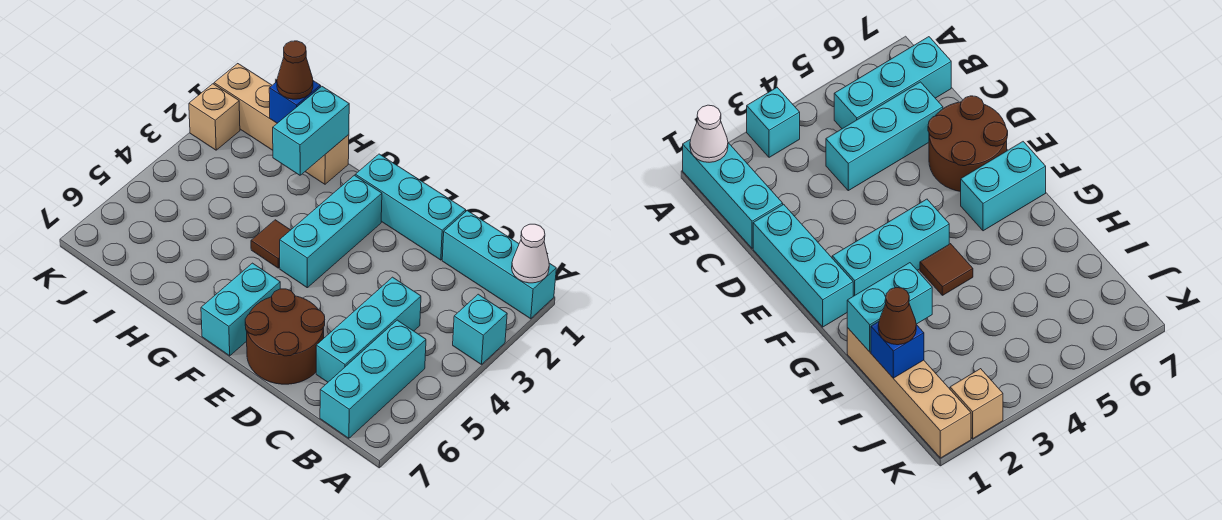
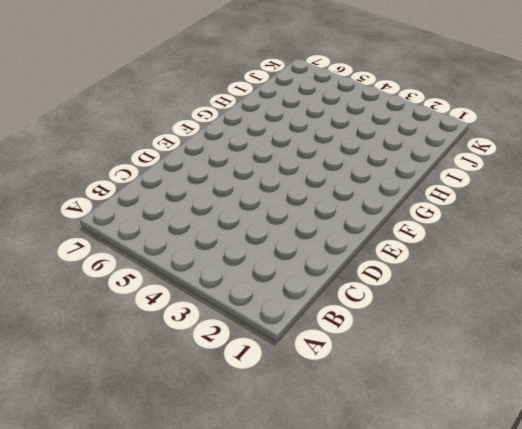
none -> cyan brick A1:C1 level 1
none -> cyan brick A3 level 1
none -> cyan brick B5:B7 level 1

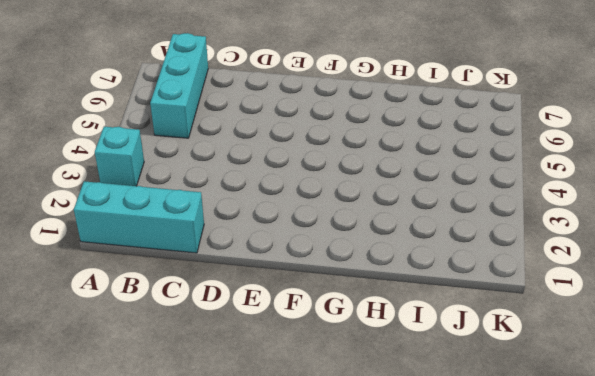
none -> cyan brick C4:C6 level 1
none -> cyan brick D1:F1 level 1
none -> brown round brick D6:E7 level 1

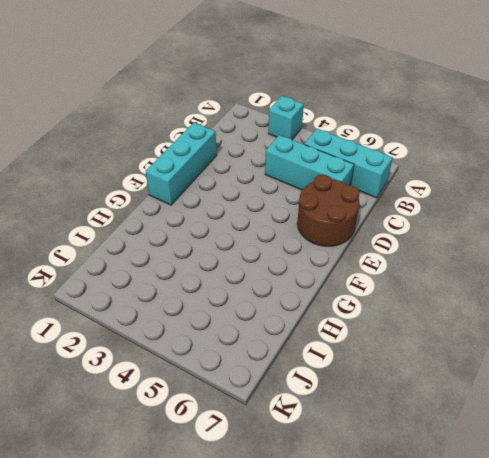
none -> cyan brick A1:C1 level 1
none -> cyan brick F2:F4 level 1
none -> cyan brick F6:F7 level 1

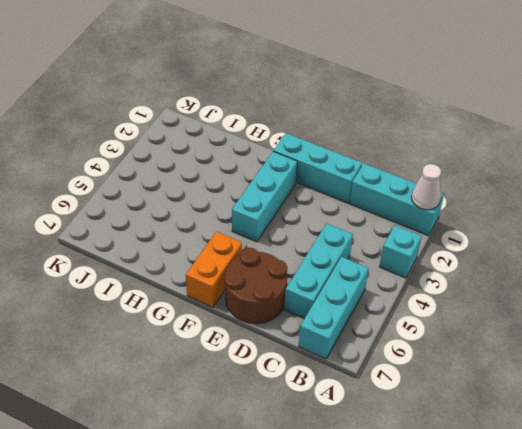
orange brick F6:F7 level 1 -> cyan brick F6:F7 level 1
none -> brown tile G4 level 1
none -> tan brick H1:K1 level 1
none -> tan brick K2 level 1

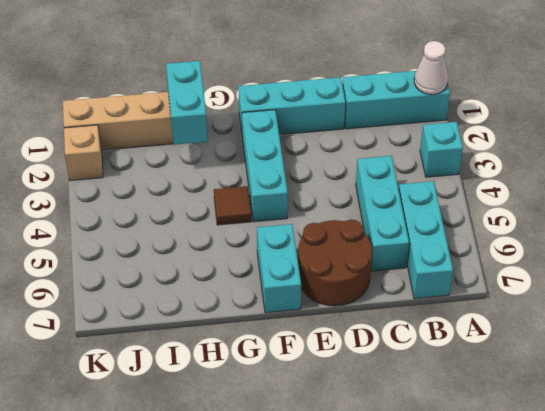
none -> blue brick I1 level 2
none -> brown cone I1 level 3

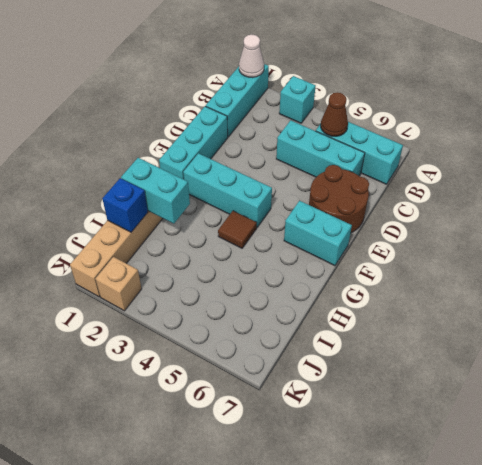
brown cone B5 level 2 -> brown cone I1 level 3

